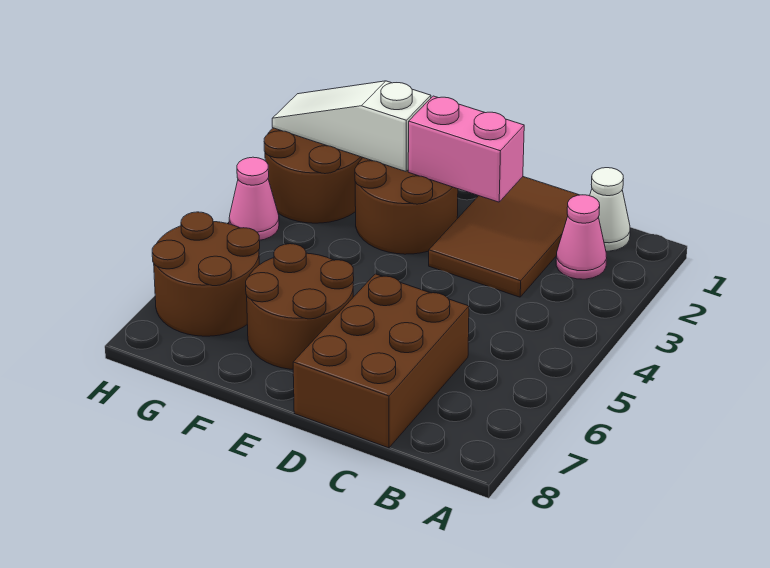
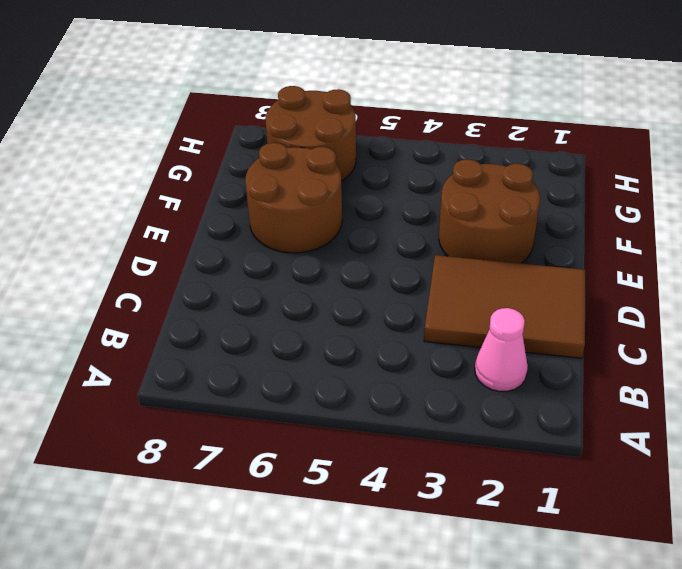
none -> white cone B1 level 1
none -> brown brick C6:D8 level 1

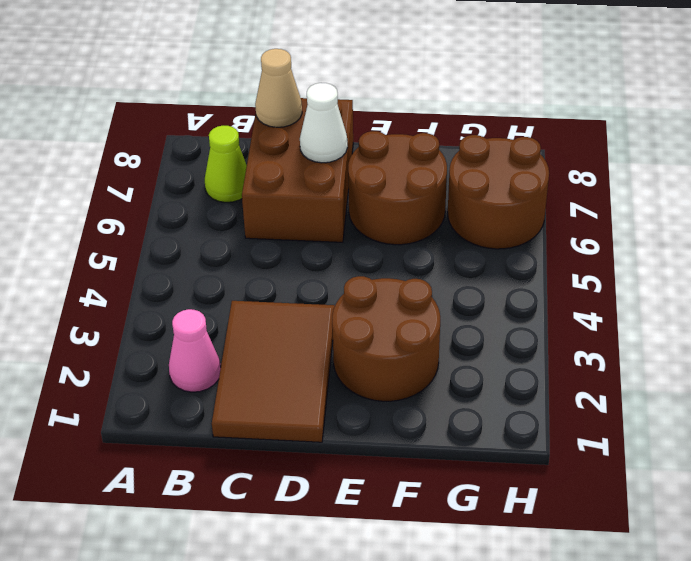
lime cone B7 level 1 -> none
tan cone C8 level 2 -> none
white cone D7 level 2 -> white cone B1 level 1
none -> brown round brick G2:H3 level 1
none -> pink cone H4 level 1

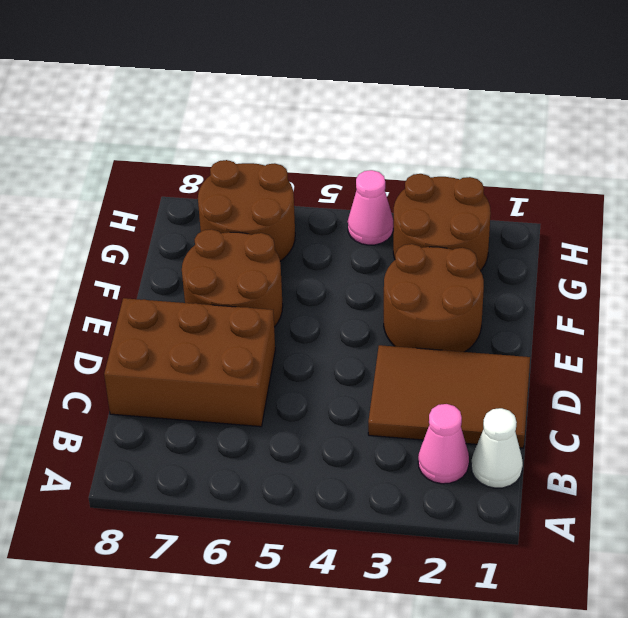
none -> pink brick D2:E2 level 2
none -> white slope F2:H2 level 2 top F

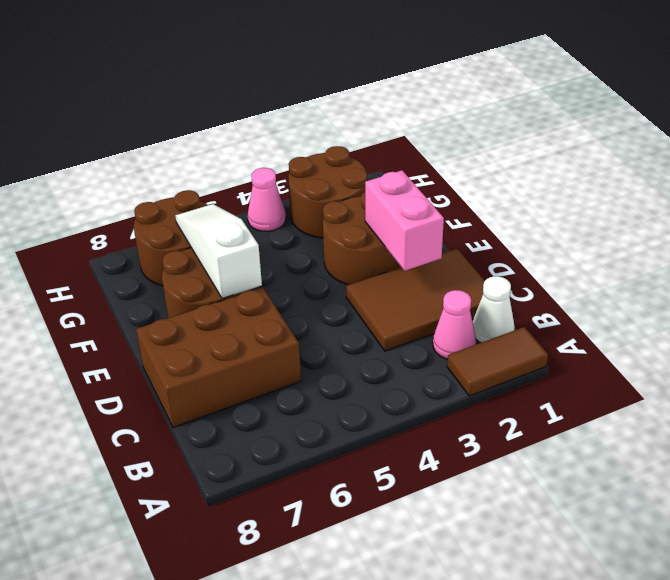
brown tile A1:A2 level 1 -> none
white slope E6:G6 level 2 top E -> white slope F2:H2 level 2 top F

